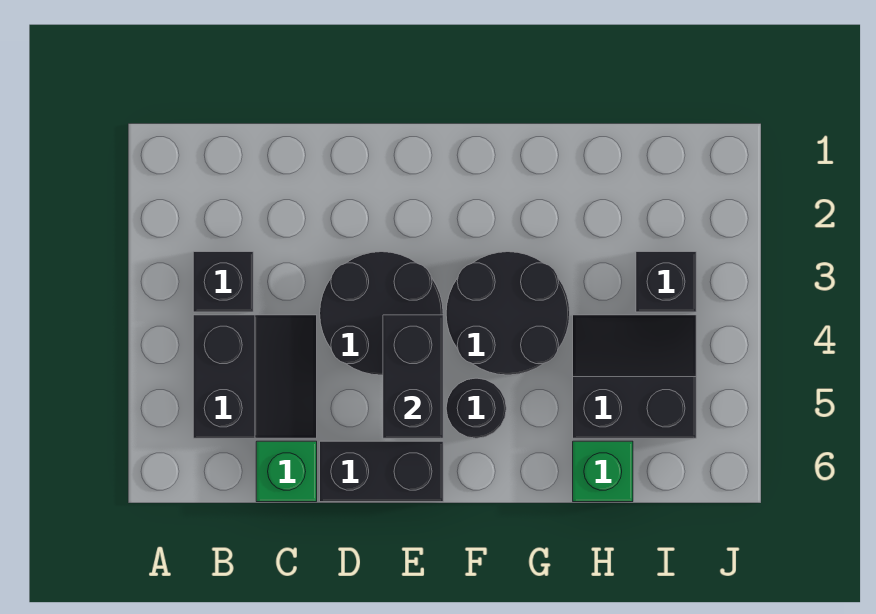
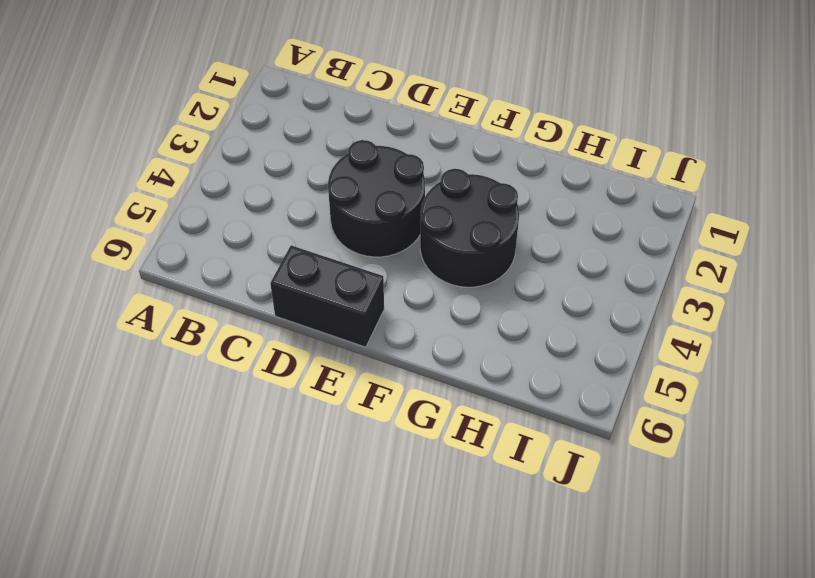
none -> black brick B3 level 1
none -> black slope B4:C5 level 1 top B

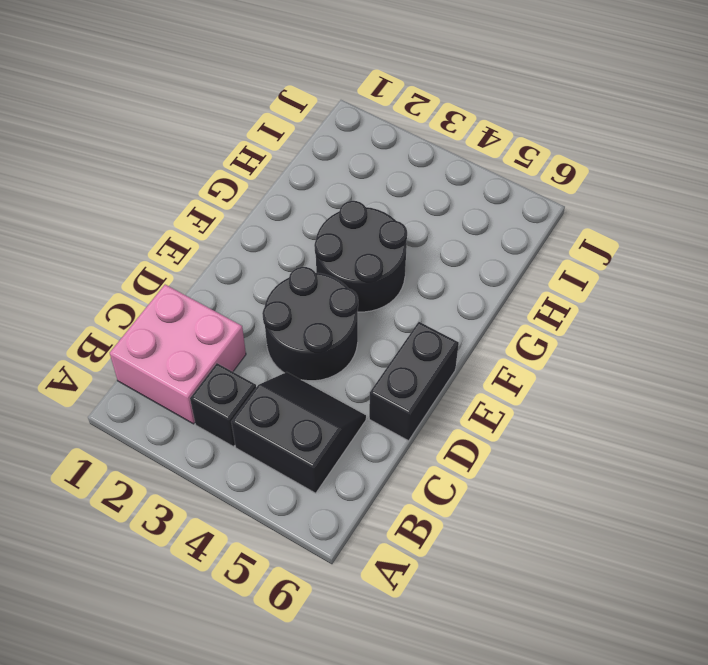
pink brick B1:C2 level 1 -> none
none -> green brick C6 level 1
none -> black round brick F5 level 1

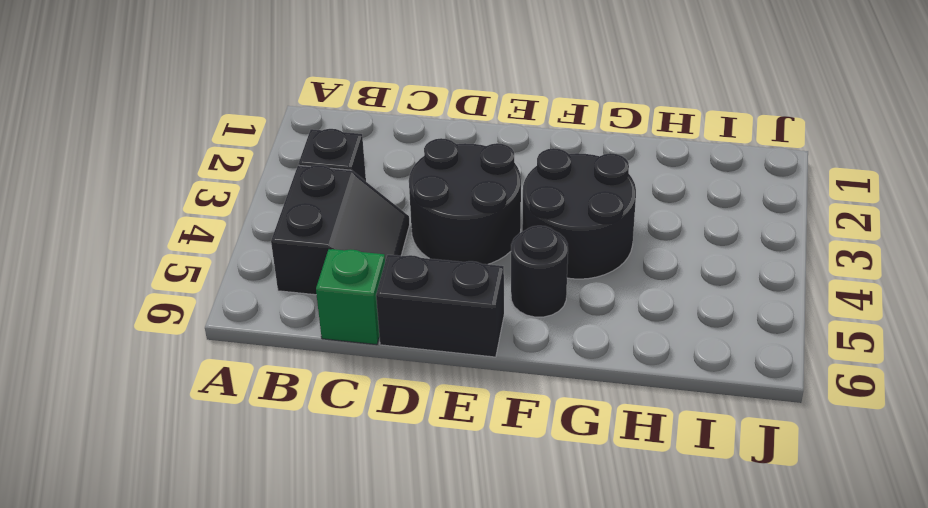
none -> black slope H4:I5 level 1 top 5
none -> green brick H6 level 1

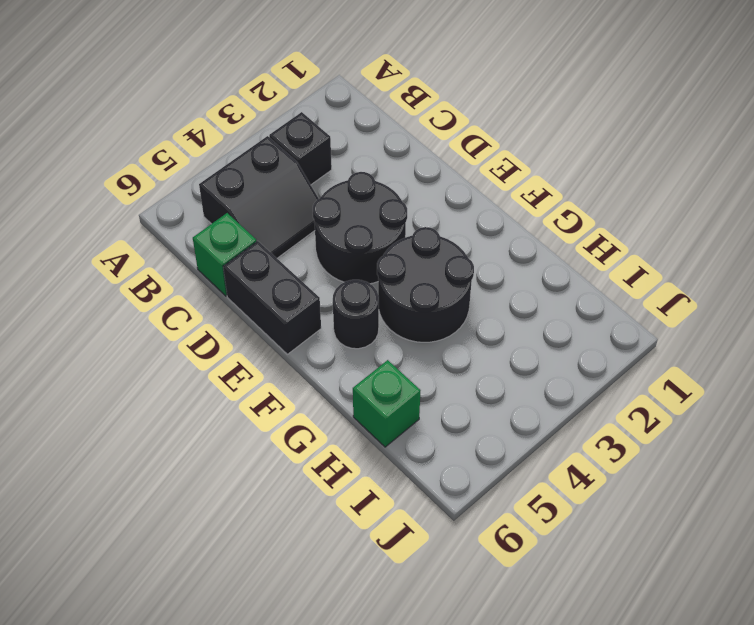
none -> black slope H4:I5 level 1 top 5
none -> black brick I3 level 1

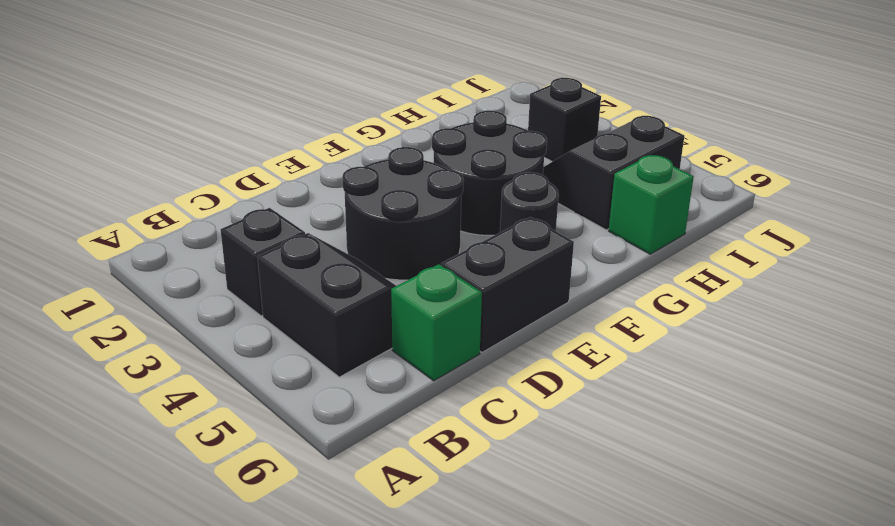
none -> black brick E4:E5 level 2

